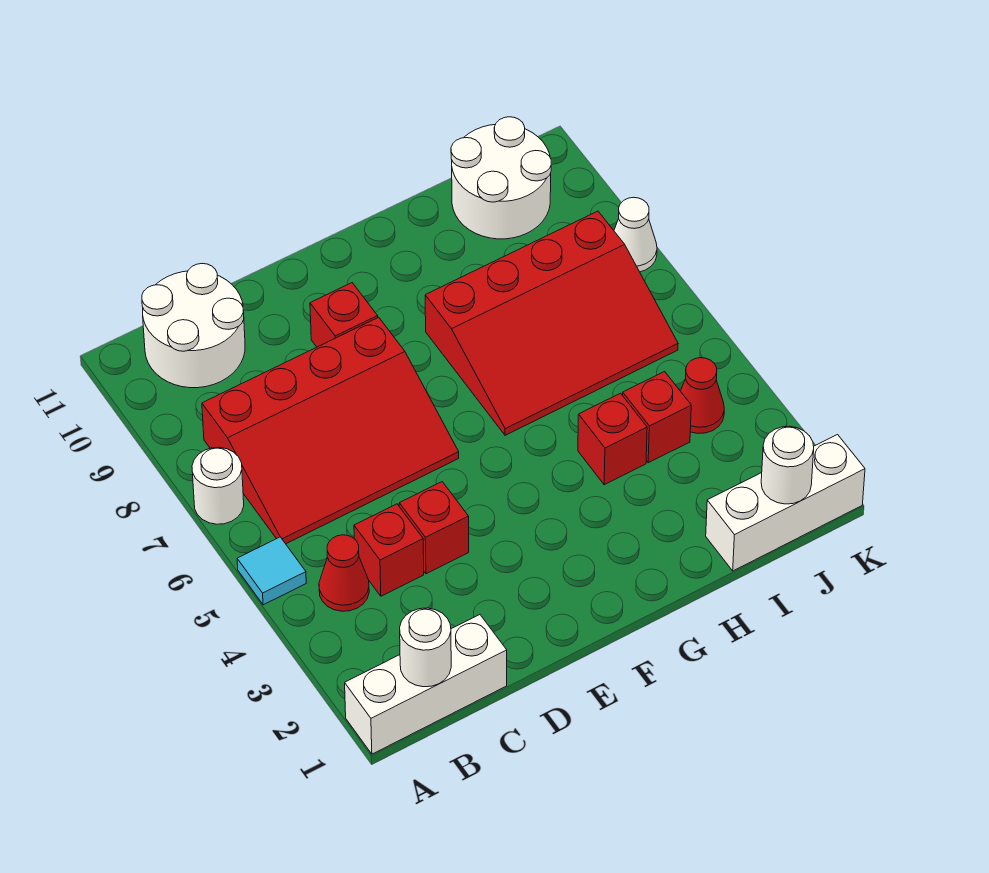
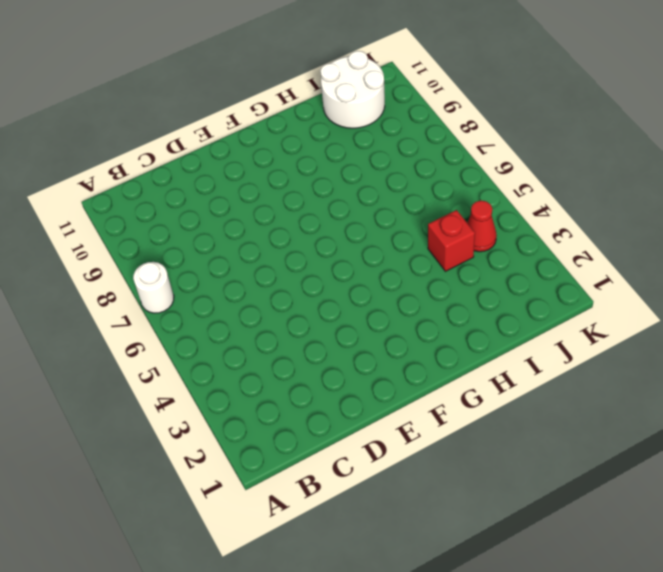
none -> white brick A1:C1 level 1
none -> cyan tile A5 level 1
none -> red cone B4 level 1

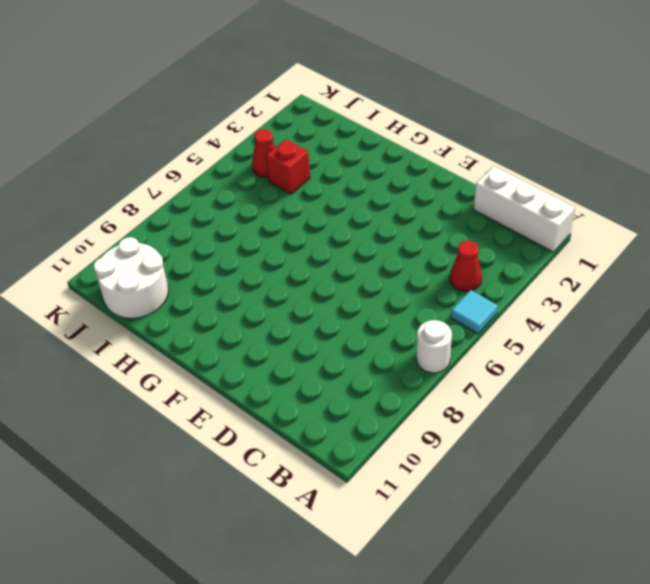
none -> red slope B6:E8 level 1 top 8
none -> white round brick B10:C11 level 1
none -> red brick C4 level 1

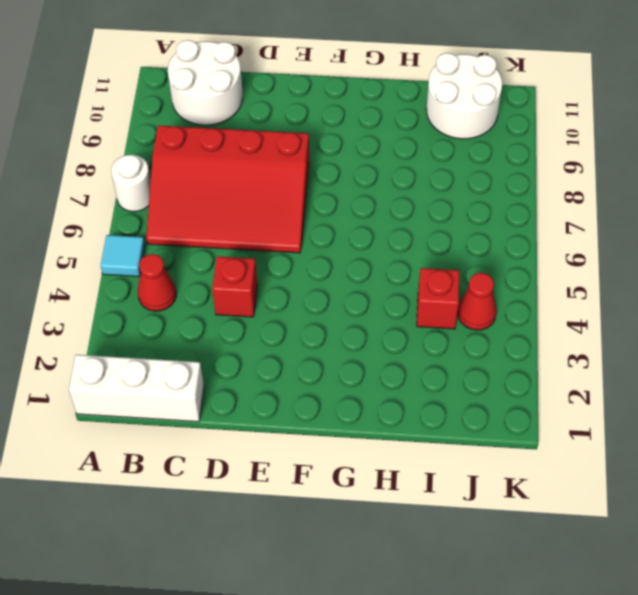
none -> red brick C4 level 1
none -> red brick E9 level 1
none -> red slope G6:J8 level 1 top 8

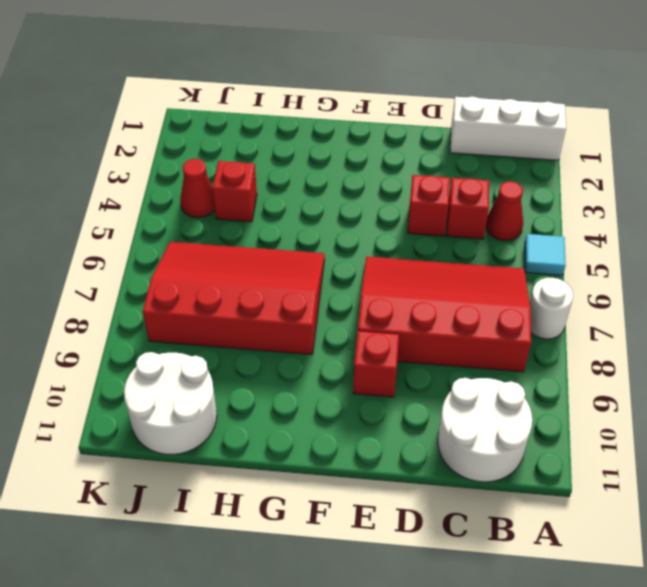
none -> red brick H4 level 1
none -> white brick I1:K1 level 1
none -> white cone K8 level 1

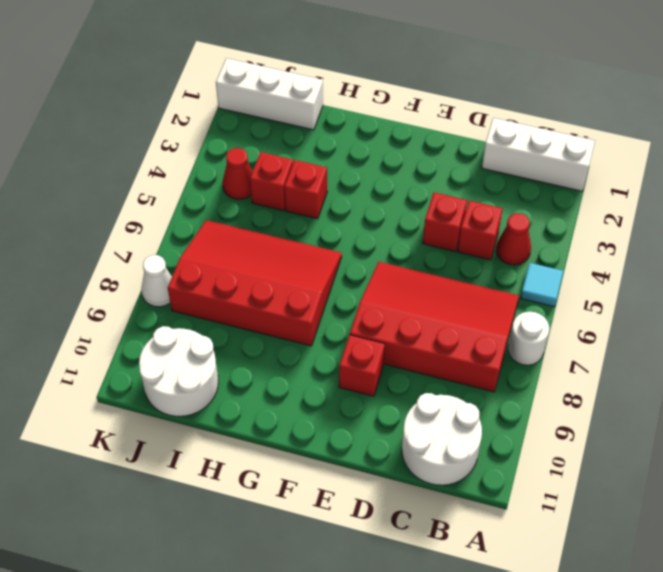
none -> white round brick B1 level 2
none -> white round brick J1 level 2

